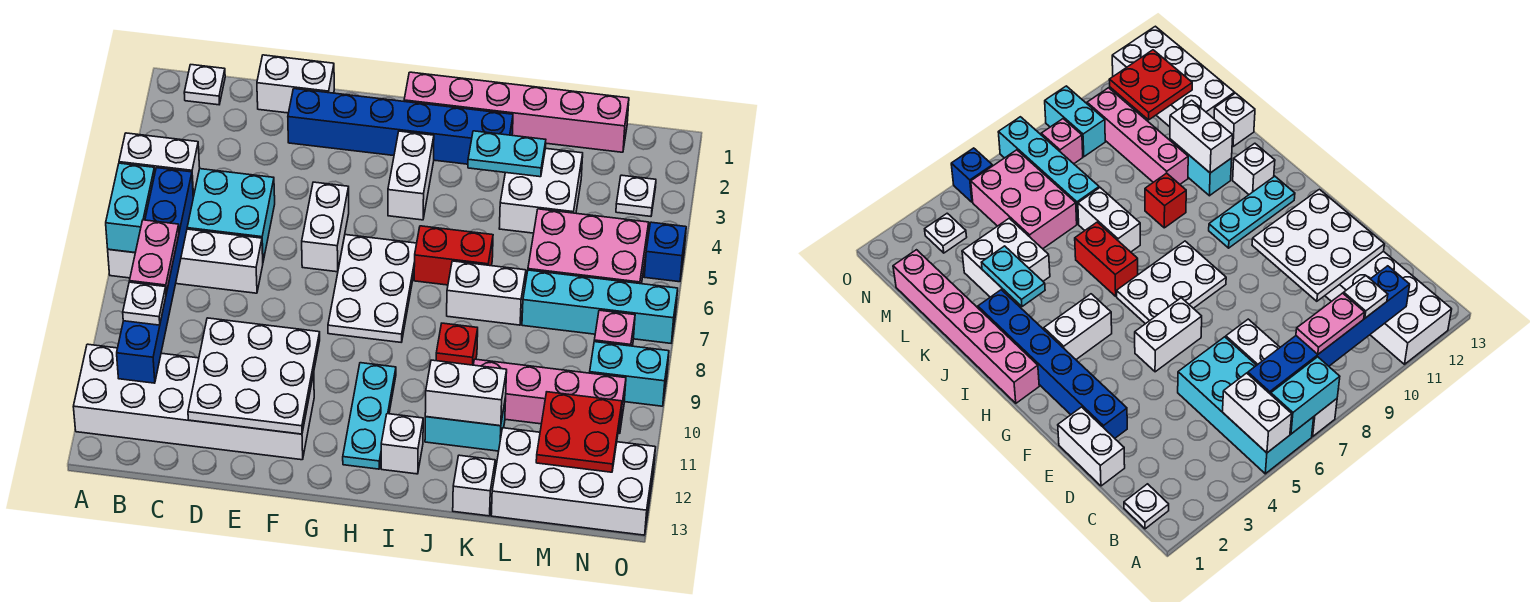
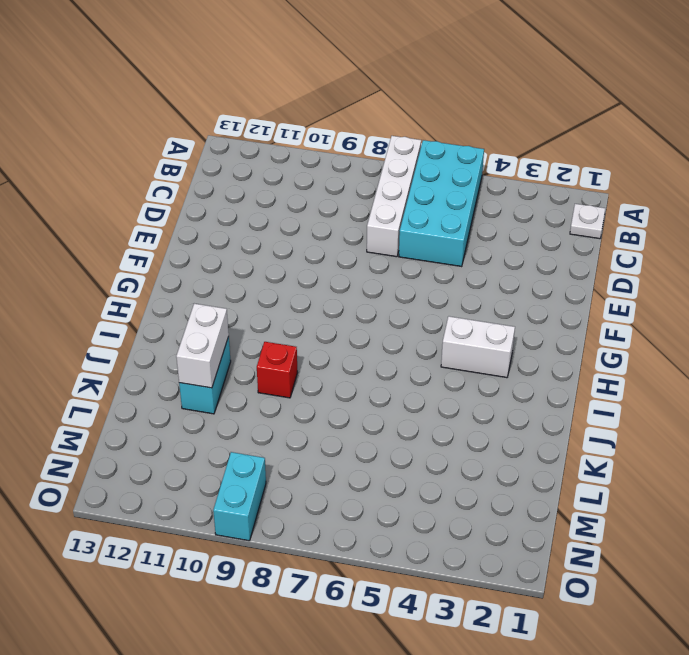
none -> white brick A11:F12 level 1
none -> white brick D1:E1 level 1
none -> blue brick E2:J2 level 1
none -> white brick F5:F6 level 1

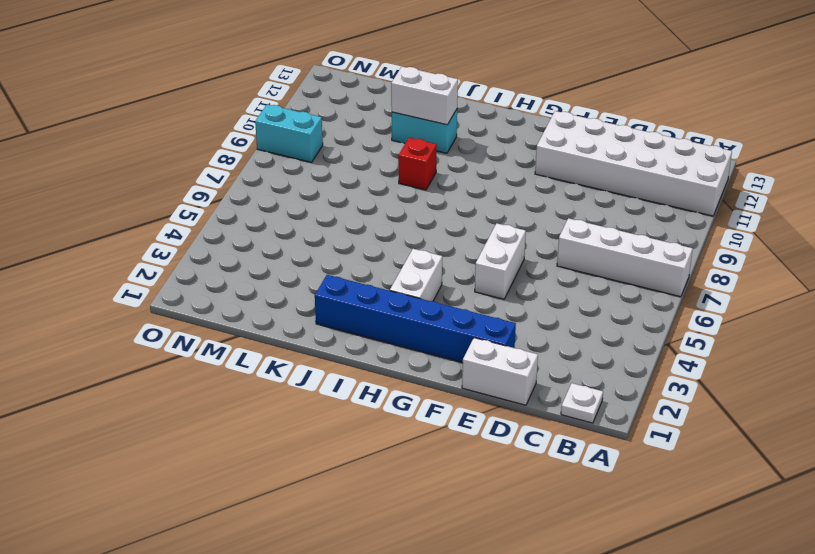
none -> cyan brick A5:D6 level 1
none -> white plate G6:H8 level 1
none -> pink brick H1:M1 level 1
none -> cyan plate H10:H12 level 1

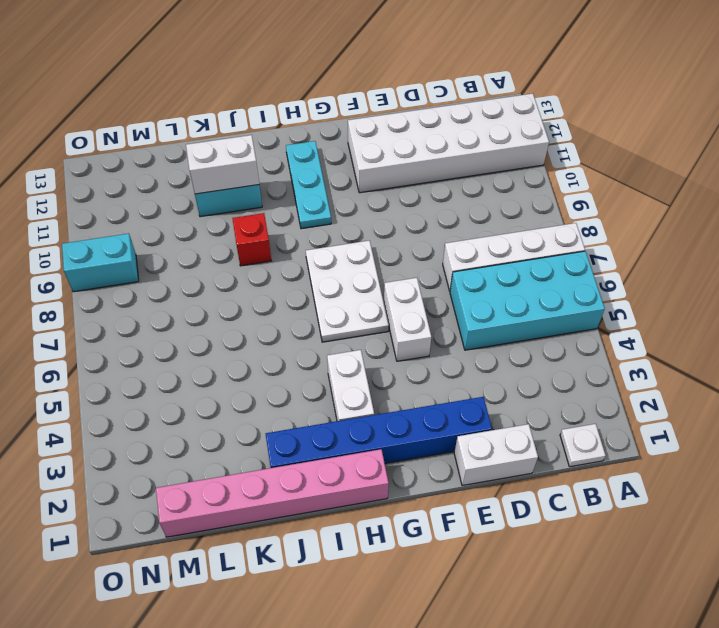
none -> red brick I6:J6 level 1
none -> white brick I12 level 1
none -> white brick J7:K7 level 1
none -> white brick K3:L4 level 1

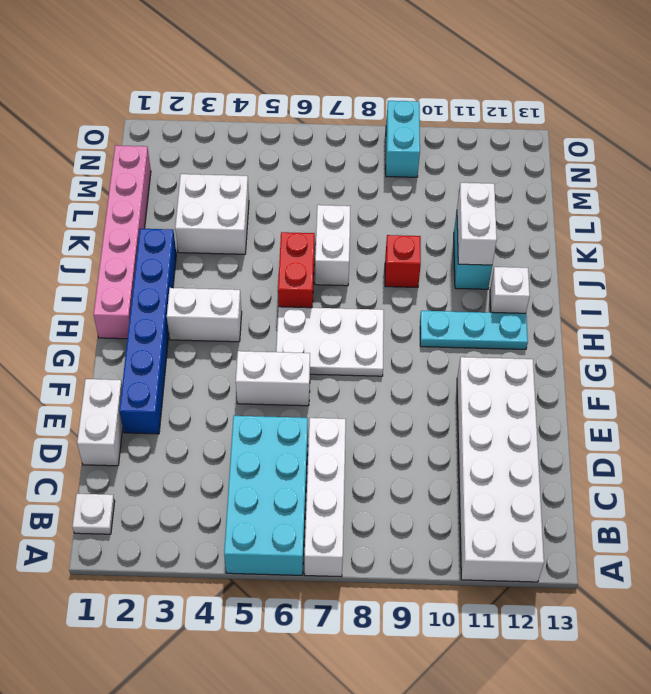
none -> pink brick K10:N10 level 1
none -> white brick K13 level 1
none -> pink brick L5:N6 level 1
none -> cyan brick L7:O7 level 1

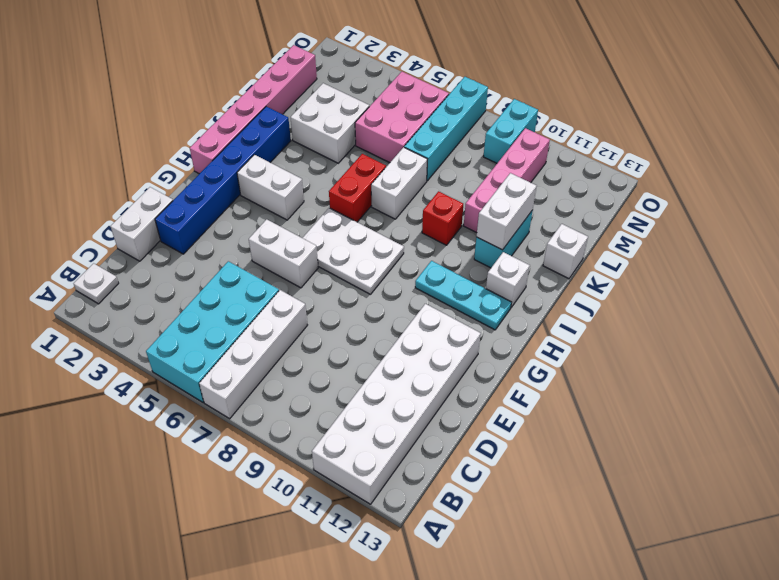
none -> white brick L12:O13 level 1
none -> white plate N3 level 1
none -> pink brick N8 level 1
none -> blue brick O5 level 1

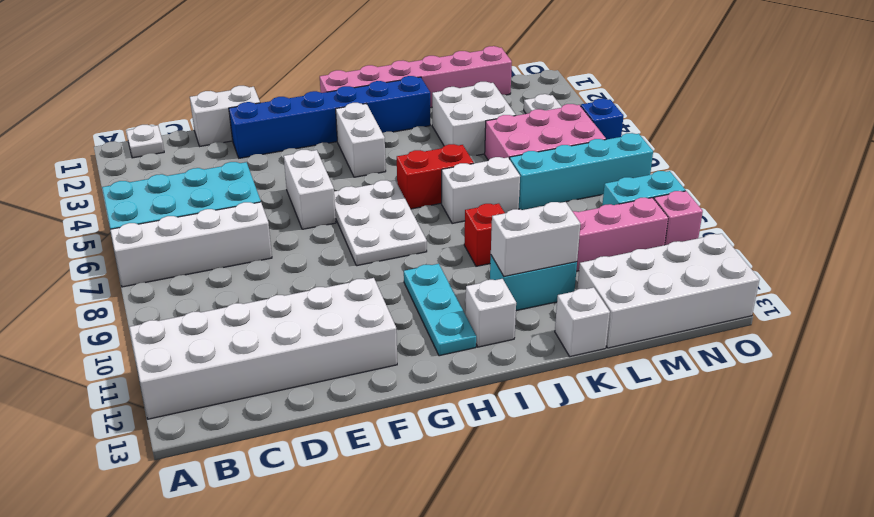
pink brick O10 level 1 -> pink brick N8 level 1
none -> white brick A5:B5 level 2
none -> cyan brick A6:A7 level 2
none -> blue brick B6:B11 level 2
none -> white plate D10:F12 level 2

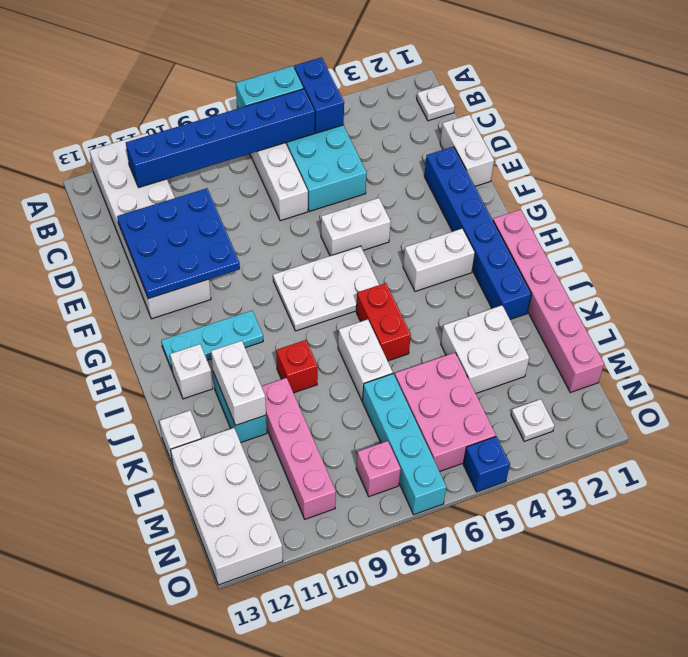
blue brick A5:B5 level 2 -> white brick A5:B5 level 2
blue plate D10:F12 level 2 -> white plate D10:F12 level 2
none -> cyan brick N9:O9 level 1
none -> cyan plate J3:K3 level 2
none -> red plate M11:N12 level 2
none -> pink plate B8:B9 level 3

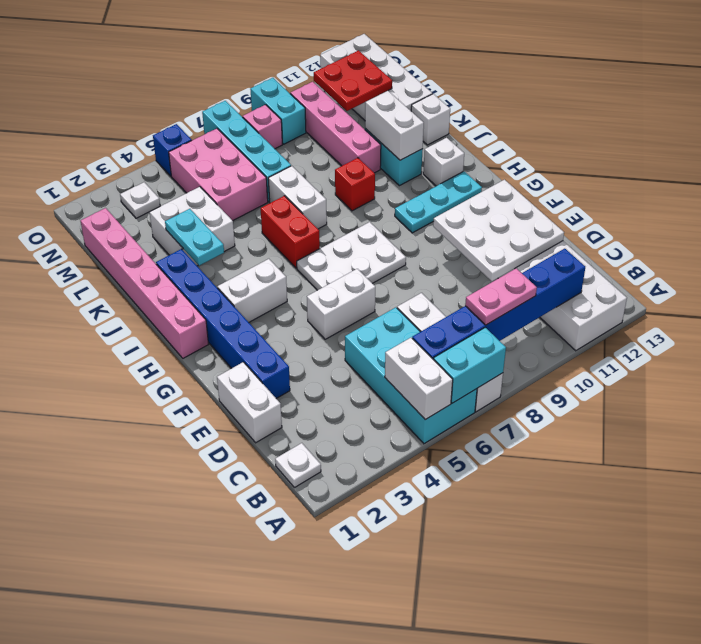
none -> white plate B10 level 3

